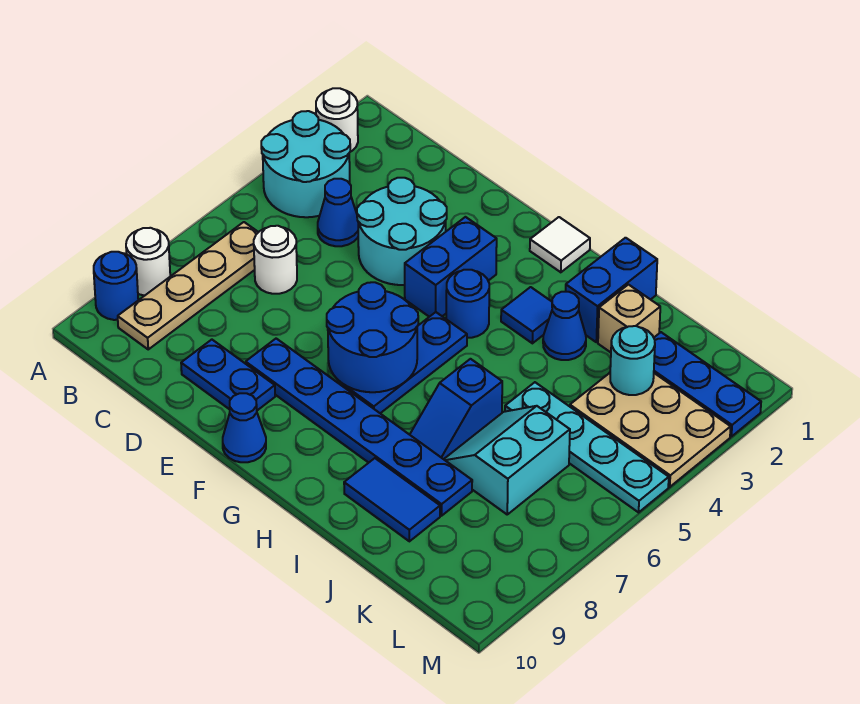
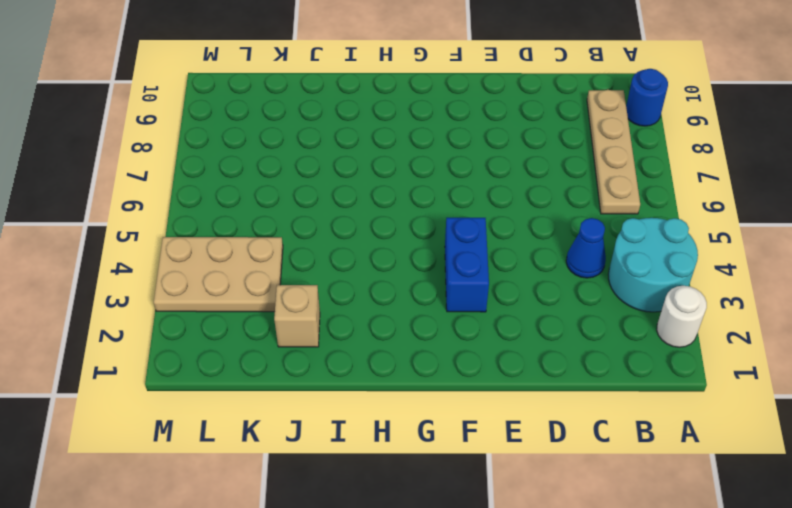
none -> white round brick A8 level 1
none -> white round brick C6 level 1
none -> cyan round brick D3:E4 level 1

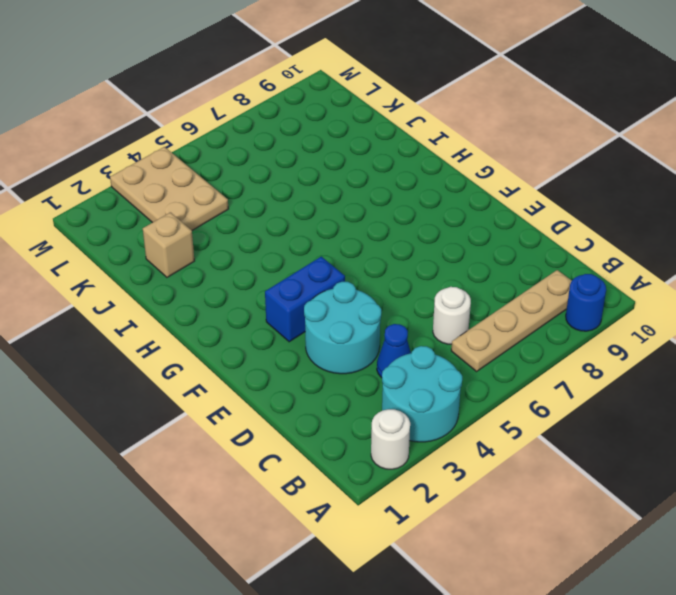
none -> white round brick A8 level 1
none -> blue plate D9:E9 level 1
none -> blue plate E8:J8 level 1

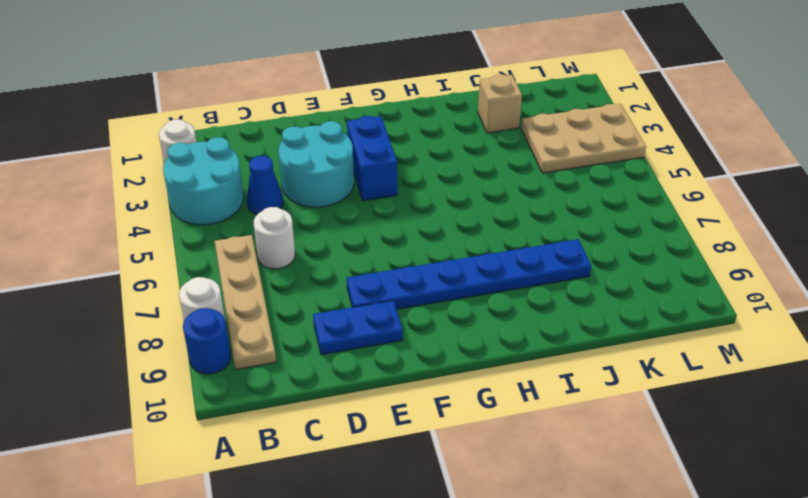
none -> blue cone F10 level 1
none -> white tile G1 level 1
none -> blue round brick G4 level 1

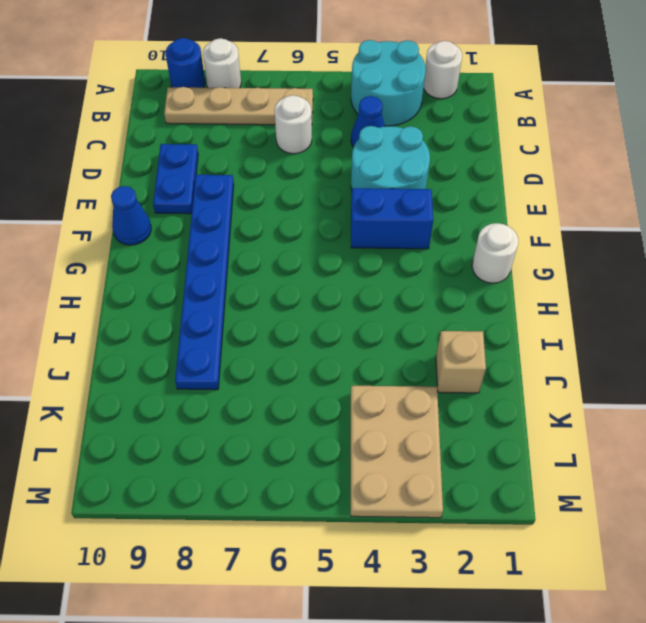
white round brick G1 level 1 -> white tile G1 level 1
none -> blue round brick G4 level 1
none -> blue plate G5:G7 level 1
none -> blue tile H3 level 1

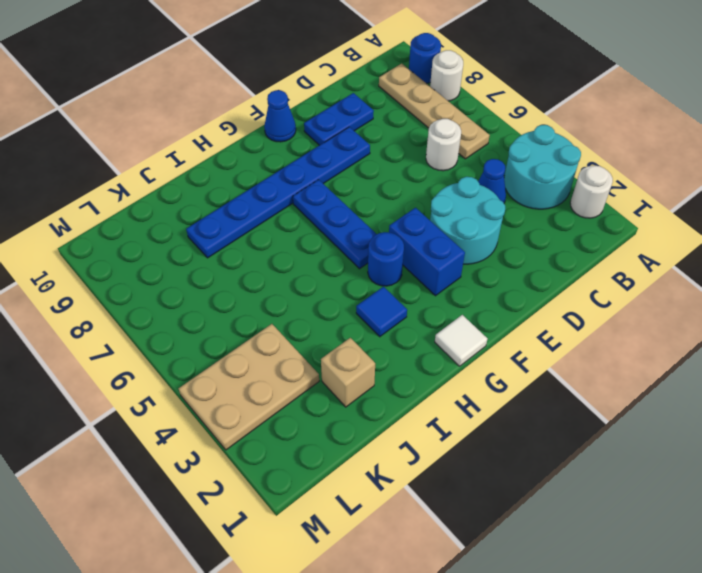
none -> blue brick I1:I2 level 1
none -> blue cone I3 level 1
none -> blue slope I6:I7 level 1 top 6

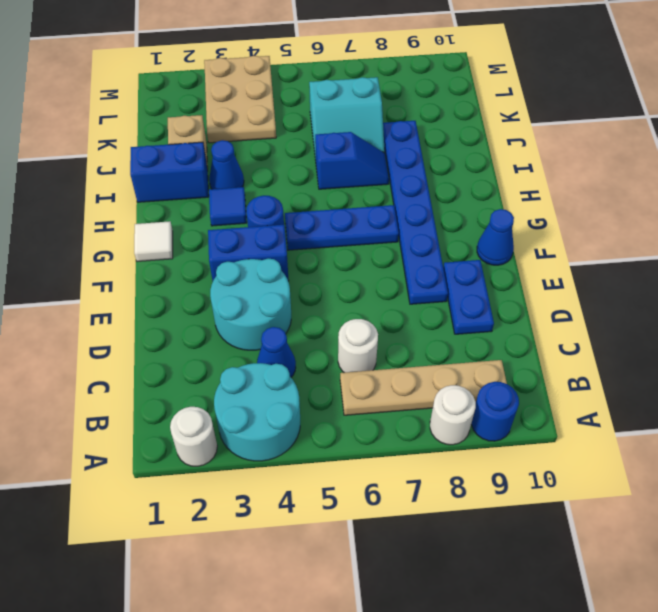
none -> blue tile I9:J9 level 1
none -> cyan plate J5:M5 level 1
none -> blue plate K2:M2 level 1

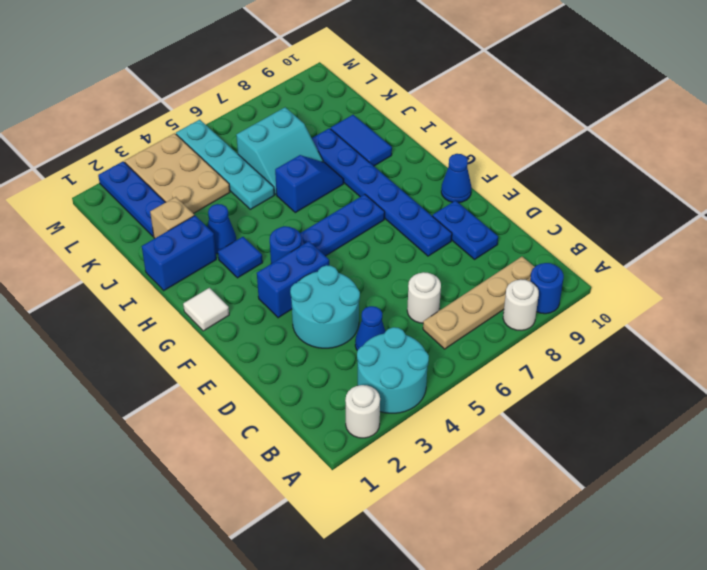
none -> blue round brick F6:G7 level 2
none -> cyan round brick K3 level 2

